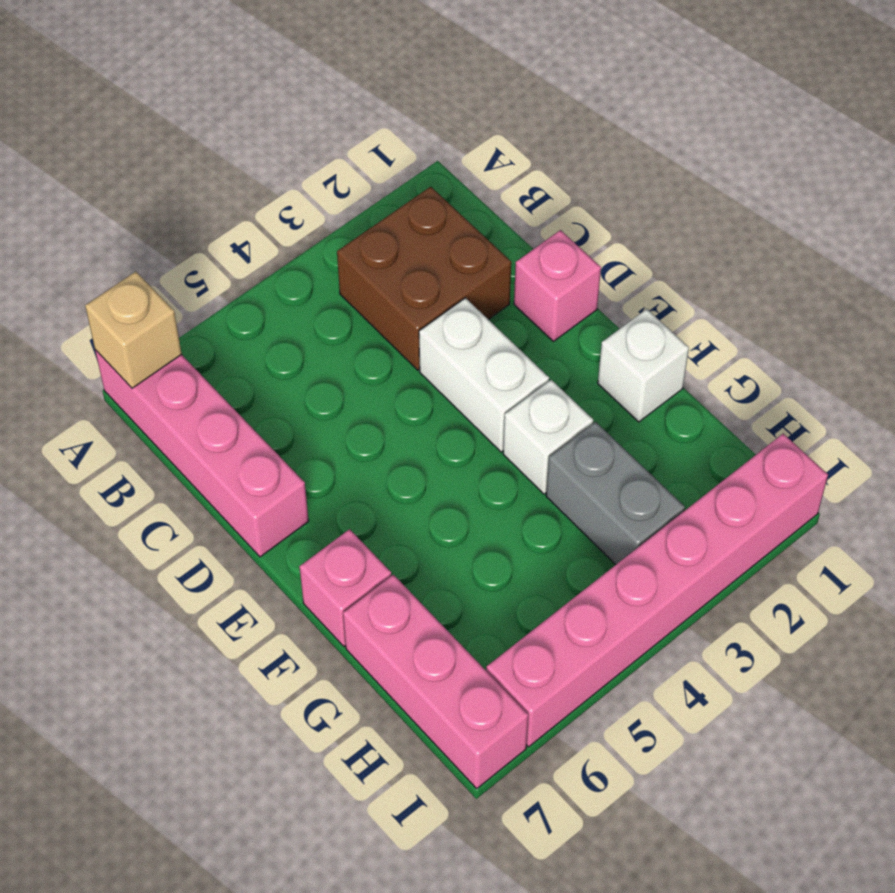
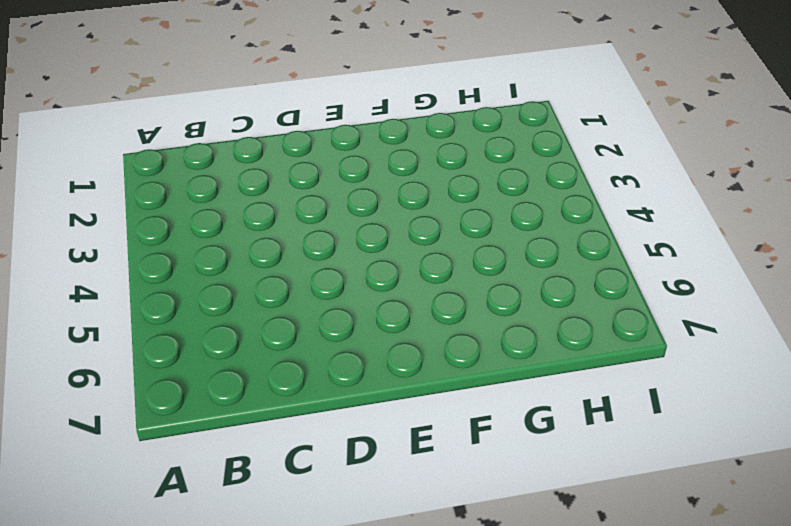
none -> pink brick A7:D7 level 1
none -> brown brick B2:C3 level 1

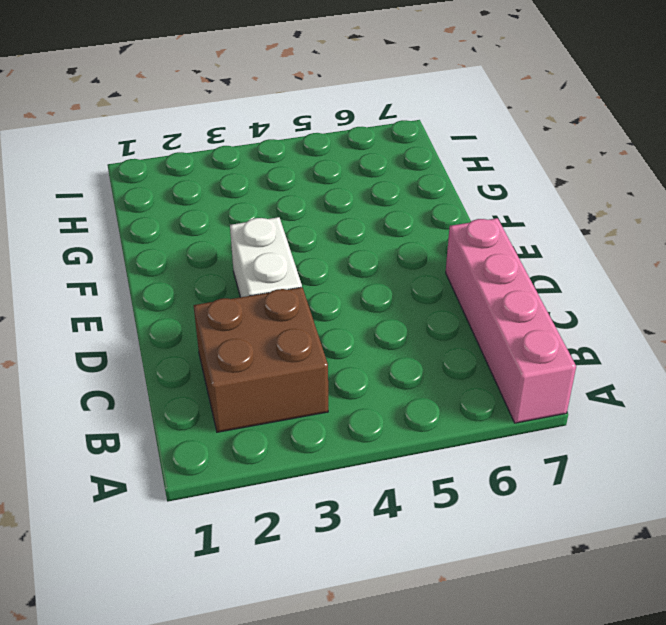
none -> pink brick D1 level 1
none -> white brick F1 level 1

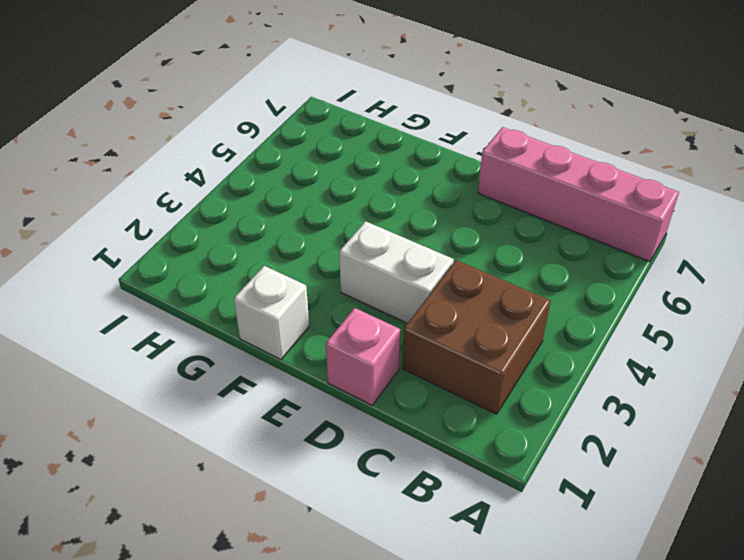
none -> white brick F3 level 1
none -> pink brick F7 level 1

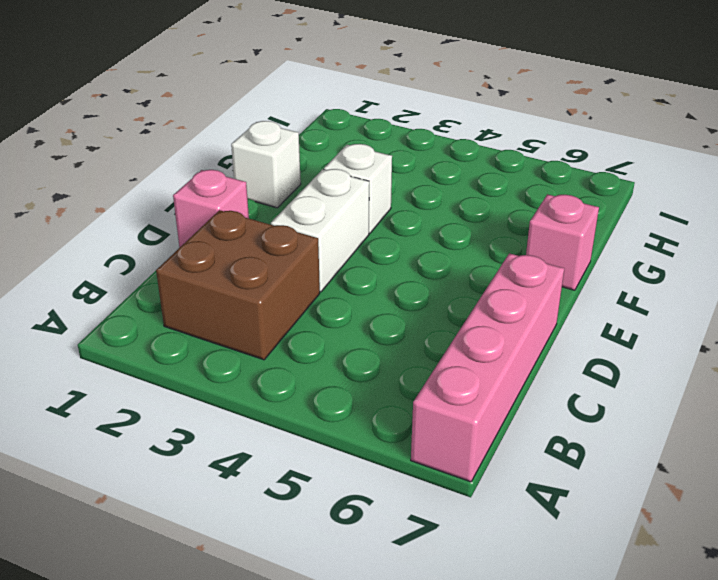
none -> grey brick G3:H3 level 1
none -> pink brick G7:I7 level 1

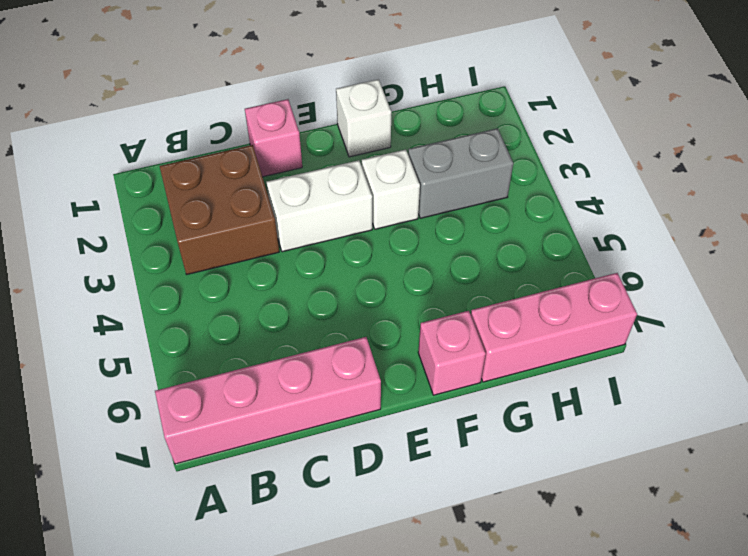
none -> pink brick I1:I6 level 1
none -> tan brick A7 level 2

